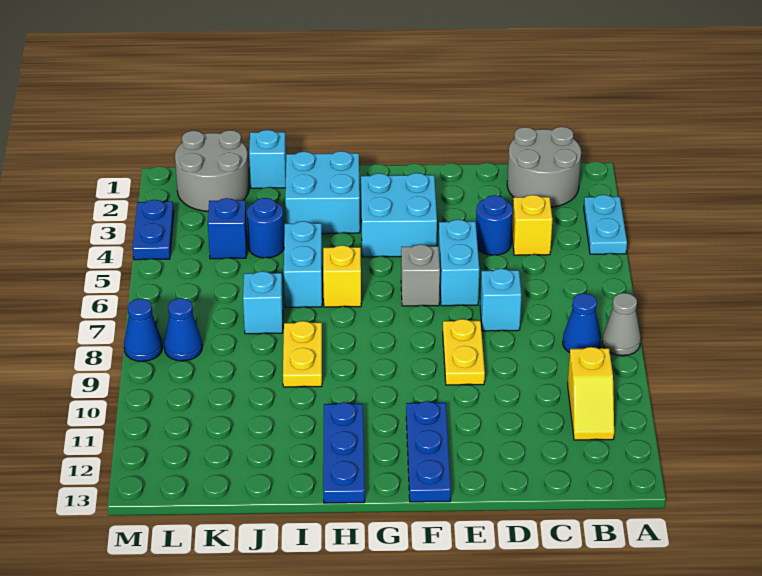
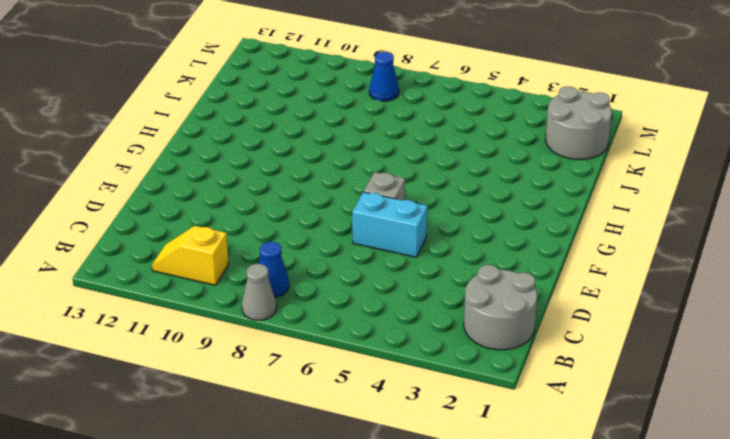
none -> cyan plate A3:A4 level 1
none -> yellow brick C4 level 1
none -> blue round brick D4 level 1

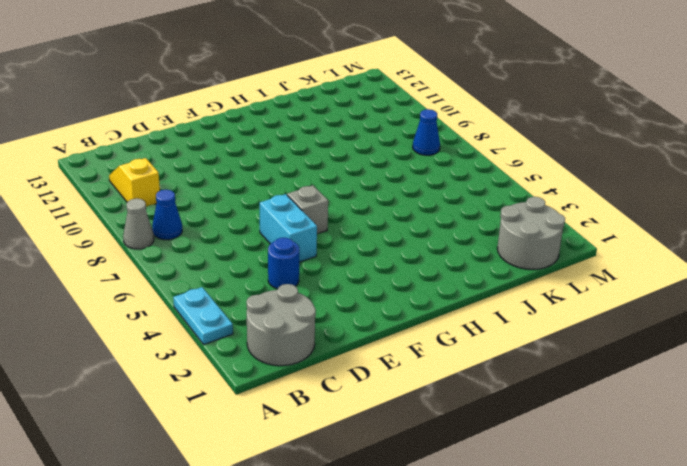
none -> yellow brick C4 level 1
none -> cyan brick D7 level 1
none -> yellow plate E8:E9 level 1

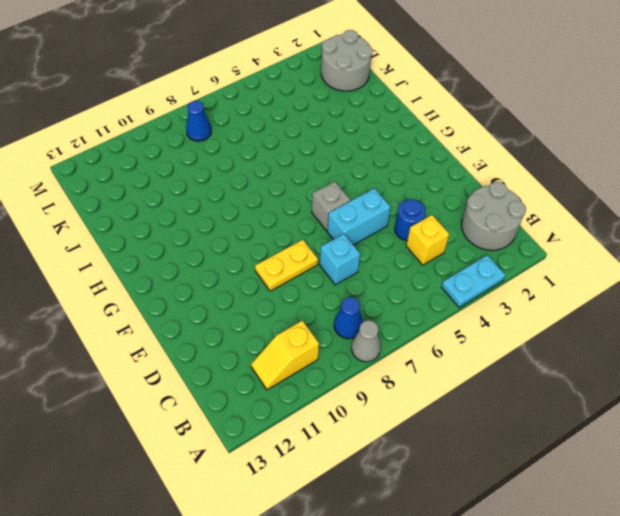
none -> cyan brick F3:G4 level 1
none -> blue plate F11:F13 level 1
none -> cyan brick H2:I3 level 1

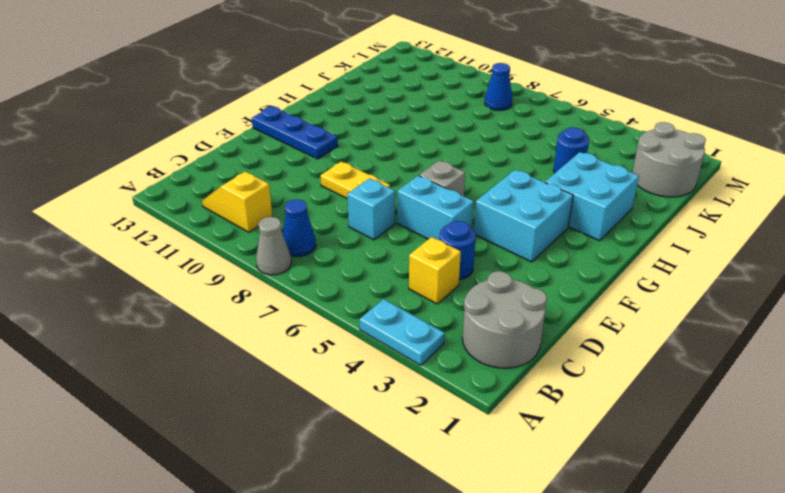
none -> yellow brick H6 level 1
none -> blue plate H11:H13 level 1
none -> cyan brick I5:I6 level 1

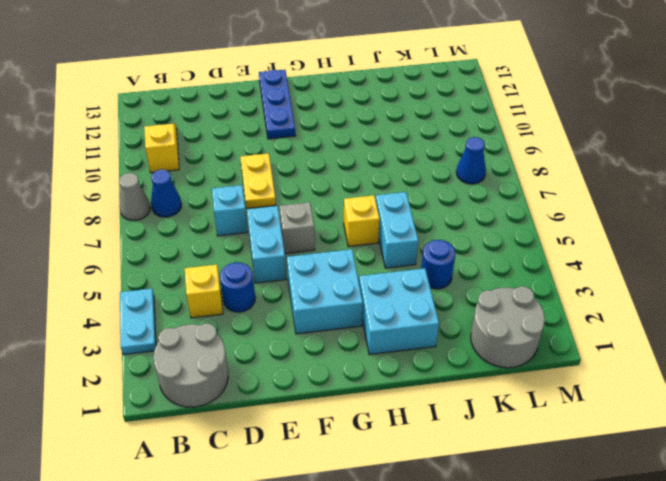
none -> blue plate H11:H13 level 1
none -> yellow plate I8:I9 level 1
none -> cyan brick J1 level 1

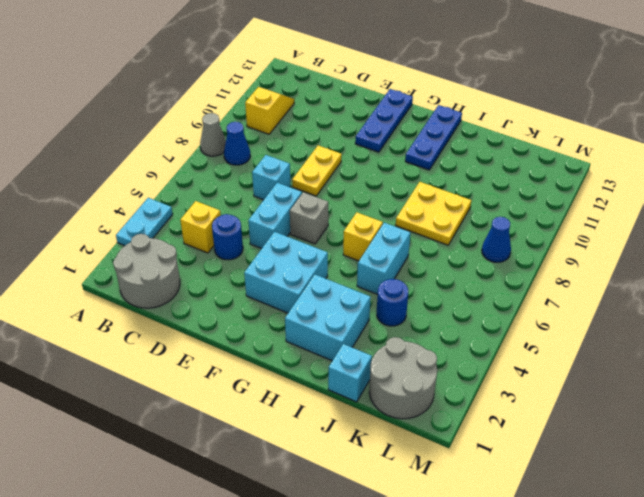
yellow plate I8:J9 level 1 -> yellow plate I8:I9 level 1
none -> cyan brick J7 level 1
none -> blue brick K4 level 1
none -> blue plate M3:M4 level 1

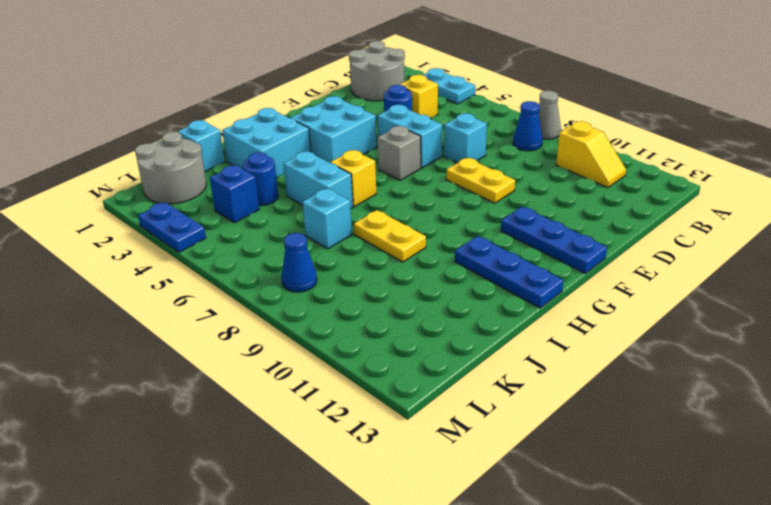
none -> blue cone M8 level 1

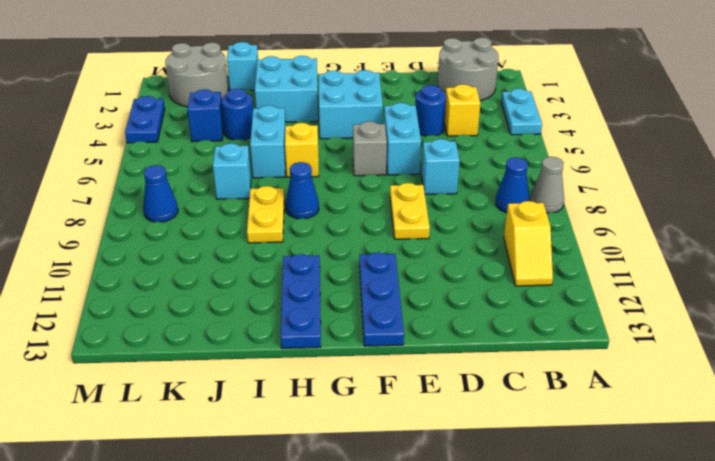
blue cone H8 level 1 -> blue cone M8 level 1

